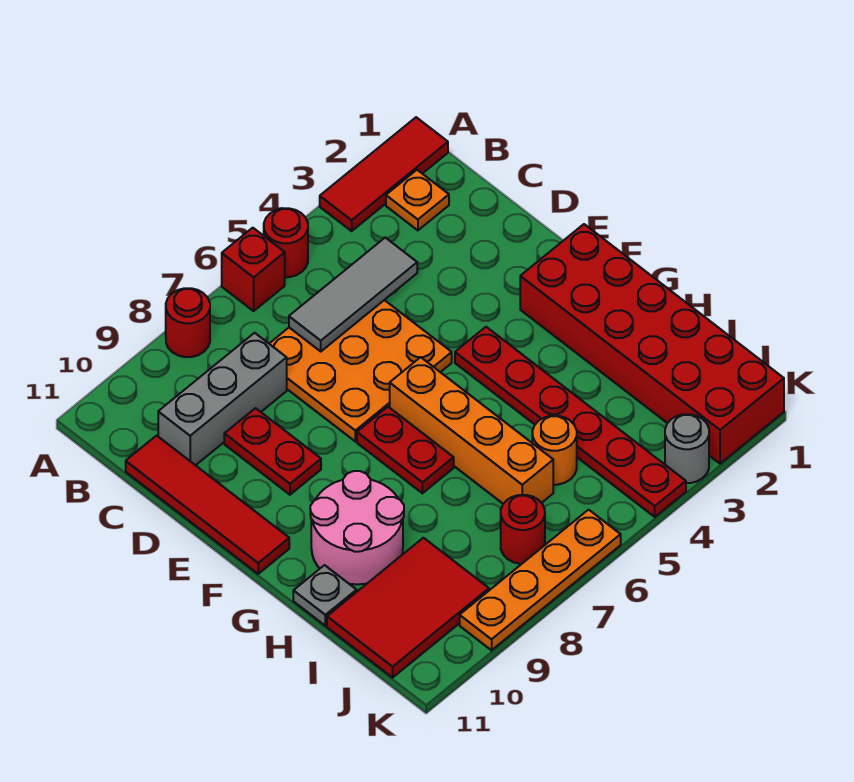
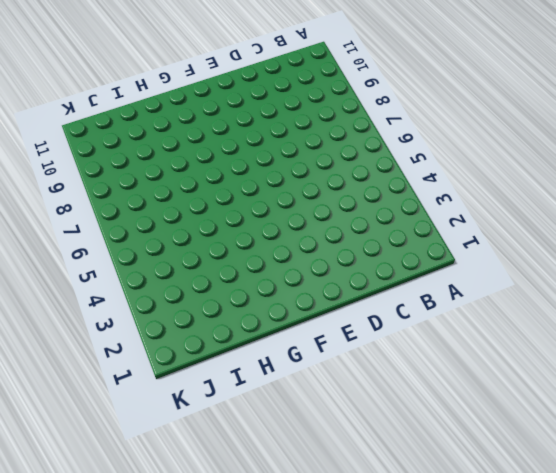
none -> red tile A1:A3 level 1
none -> red round brick A5 level 1
none -> red brick A6 level 1

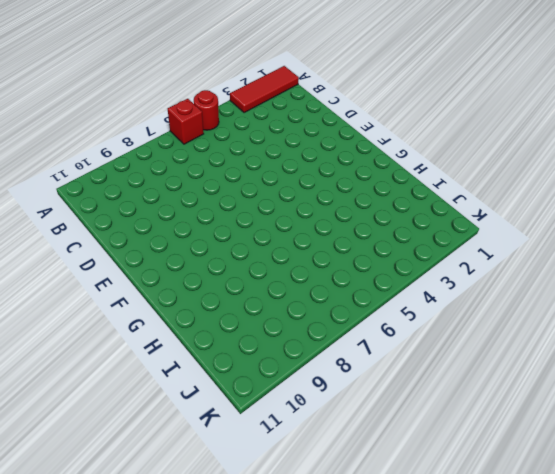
none -> red round brick A8 level 1
none -> orange plate B2 level 1
none -> orange plate C5:E7 level 1

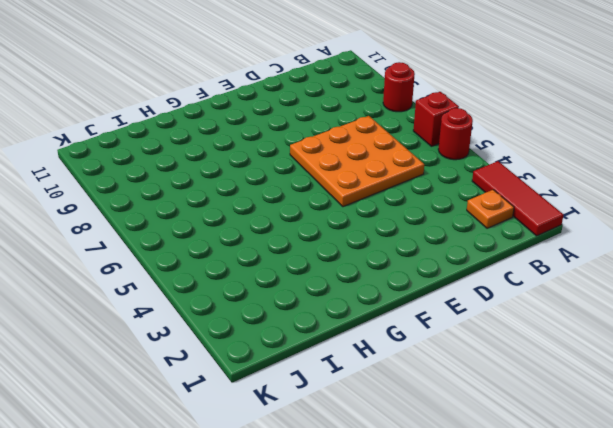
none -> grey brick C8:C10 level 1
none -> red tile C11:F11 level 1
none -> red plate D9:E9 level 1

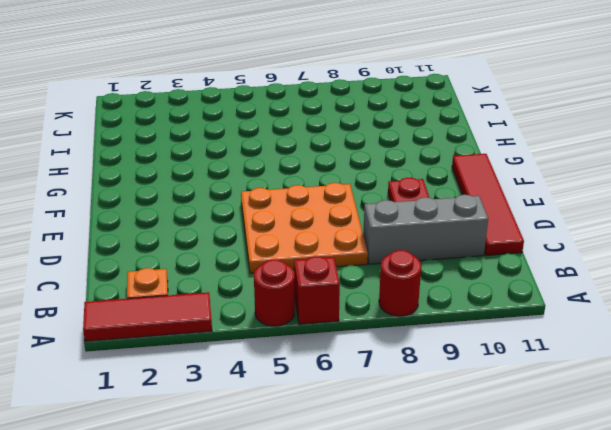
none -> red brick F1:K2 level 1
none -> red plate F4:K4 level 1
none -> orange brick F6:I6 level 1

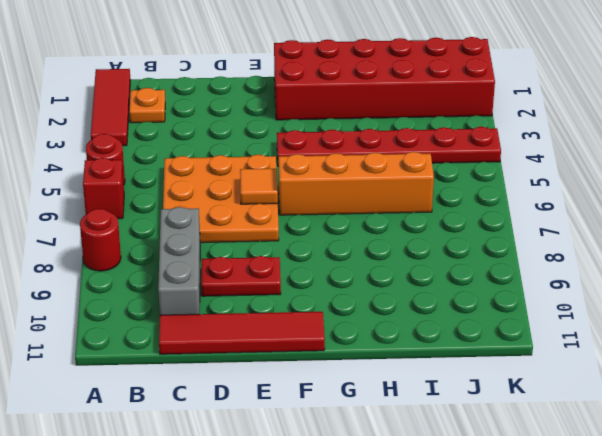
orange tile E6 level 2 -> none
none -> red plate F7:G7 level 1
none -> pink round brick G9:H10 level 1
none -> grey plate H11 level 1

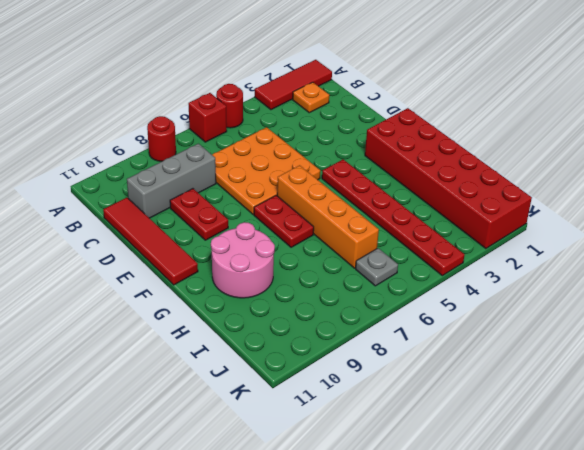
grey plate J6 level 1 -> grey plate H11 level 1
none -> orange round brick I5 level 1
none -> red tile I9:J11 level 1
none -> red round brick J7 level 1

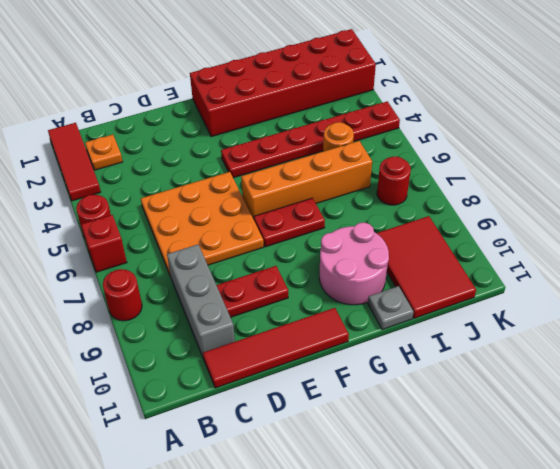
none -> grey round brick K3 level 1
none -> orange plate K6:K9 level 1
none -> grey tile C4:C6 level 2

